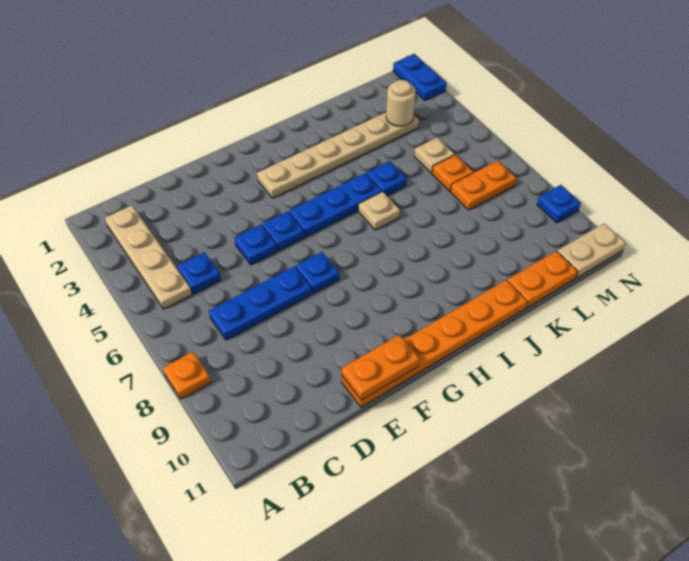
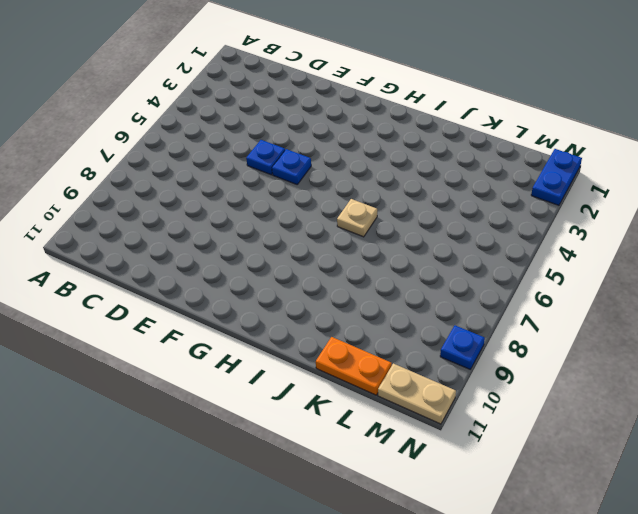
none -> orange plate A8 level 1
none -> tan plate B2:B5 level 1
none -> blue plate C5 level 1

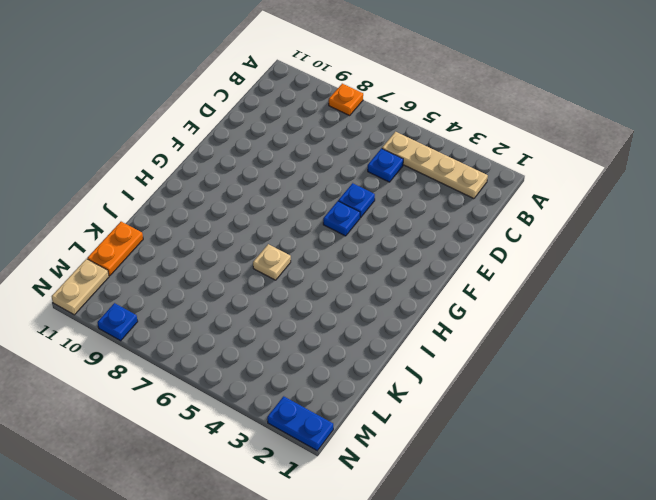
none -> blue plate C7:E7 level 1
none -> orange plate E11:J11 level 1
none -> blue plate F7 level 1

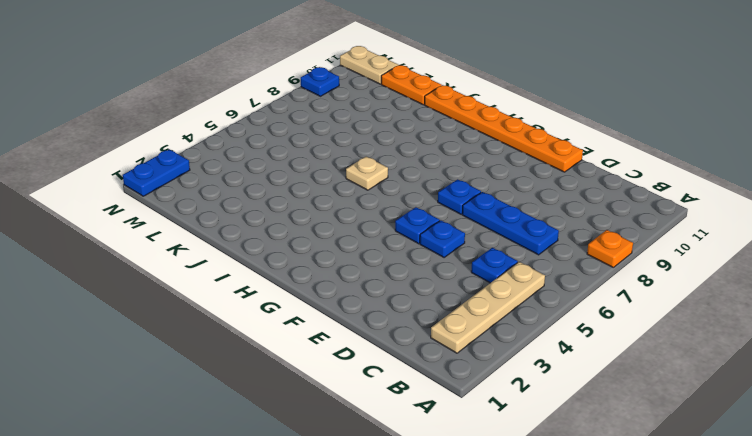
none -> tan plate G3:L3 level 1
none -> blue plate G5:I5 level 1
none -> blue plate J5 level 1

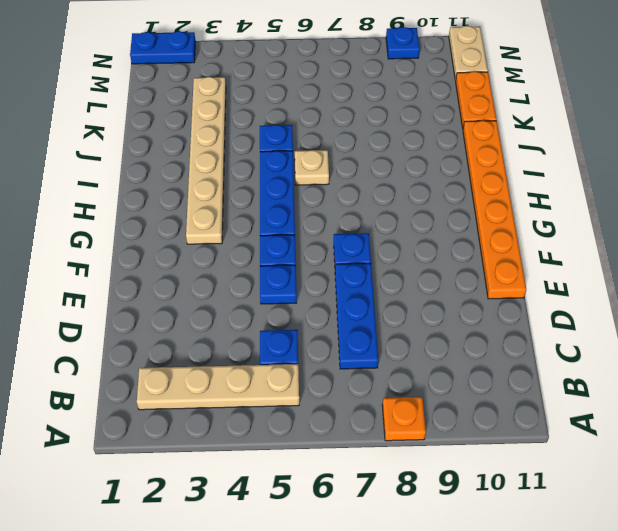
none -> tan plate L5 level 1
none -> orange plate L6 level 1
none -> orange plate L7:M7 level 1

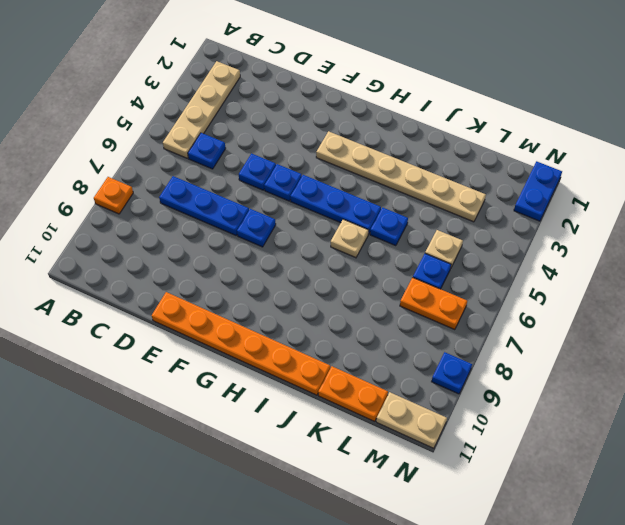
blue plate L6 level 1 -> orange plate L6 level 1
none -> orange plate E11:F11 level 2
none -> tan round brick L3 level 2

